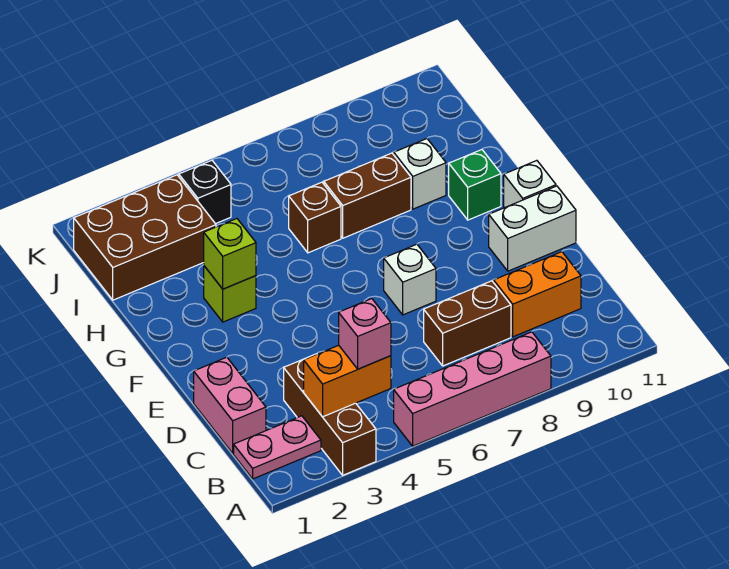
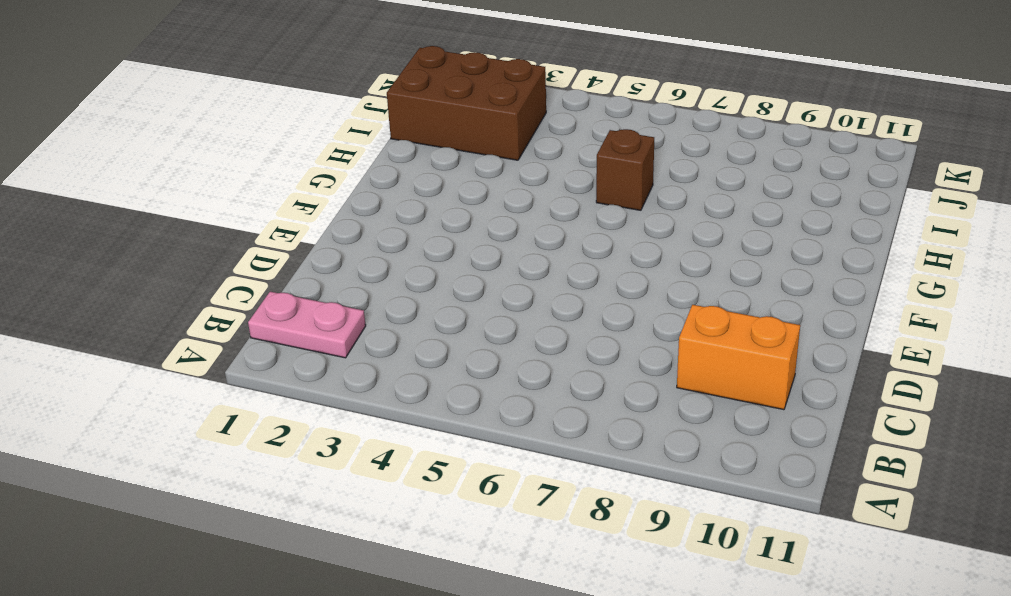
none -> brown brick A3:C3 level 1
none -> pink brick A5:A8 level 1
none -> pink brick C1:D1 level 1

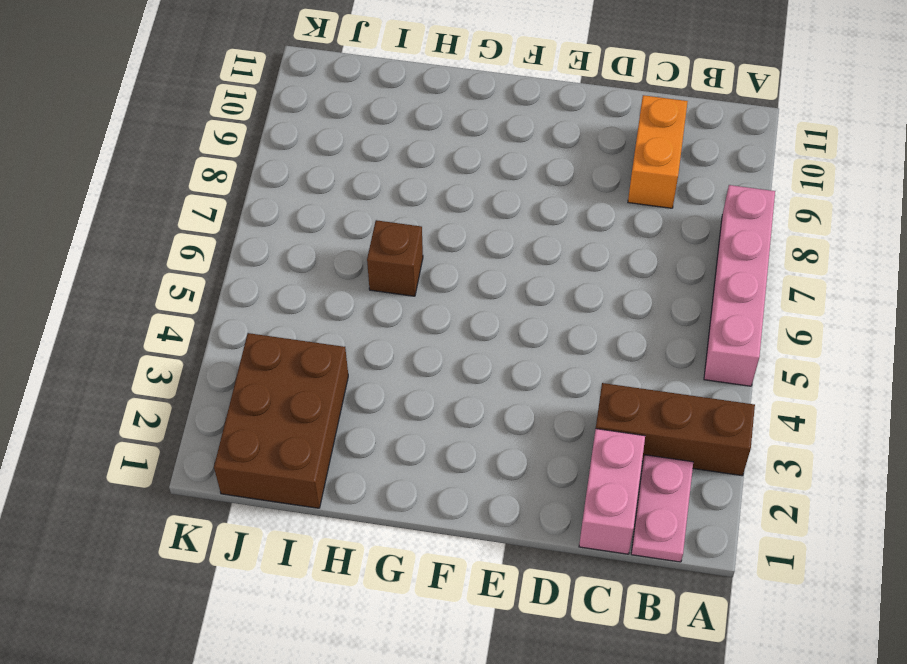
pink brick C1:C2 level 1 -> pink brick C1:D1 level 1
none -> brown brick C7:C8 level 1
none -> white brick E7 level 1
none -> white brick E10:E11 level 1

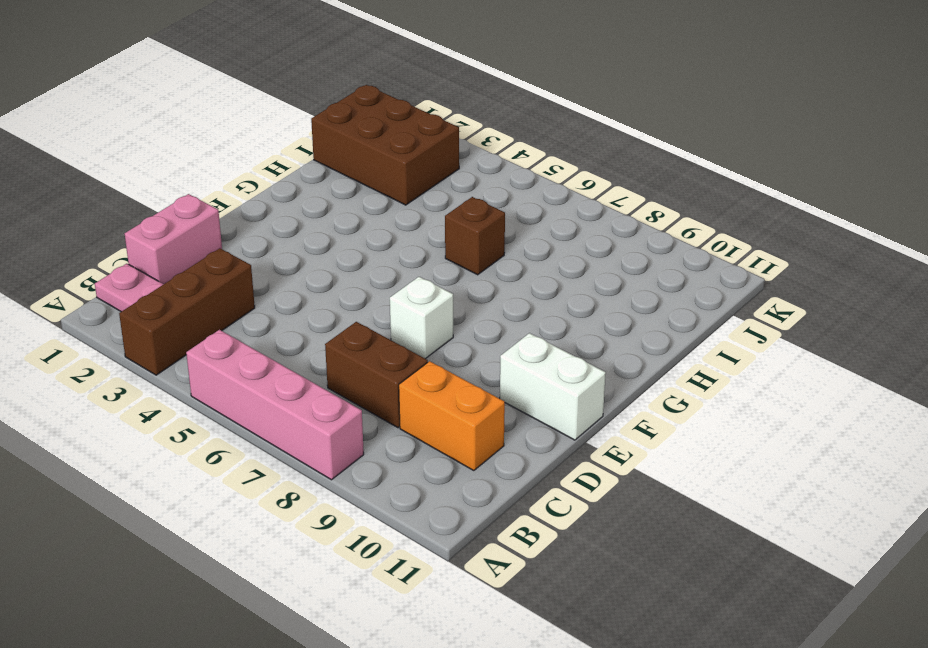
none -> white brick F11 level 1
none -> lime brick G3 level 1
none -> green brick G10 level 1

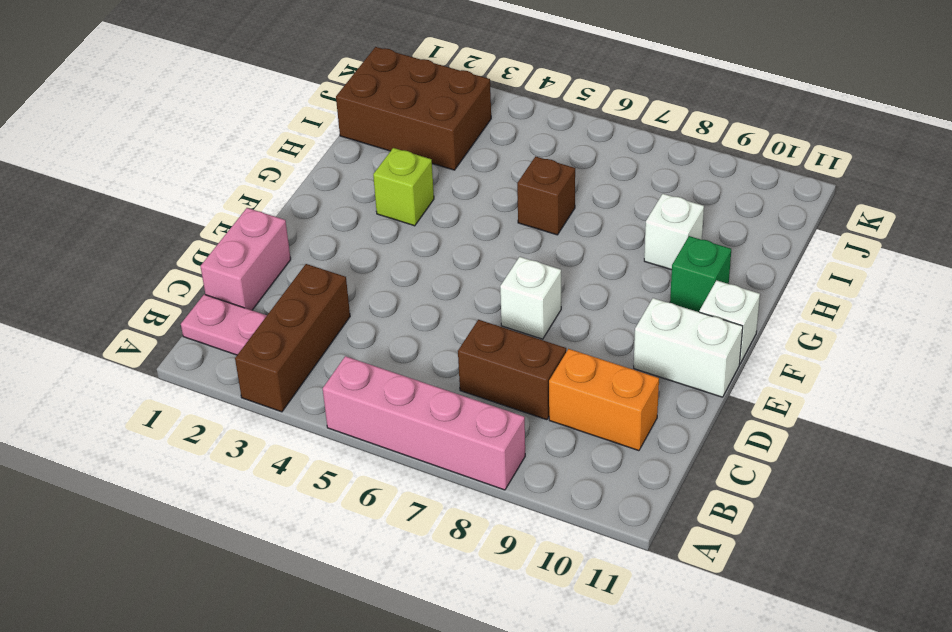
none -> brown brick H7:H8 level 1
none -> black brick J4 level 1
none -> orange brick B3:B4 level 2

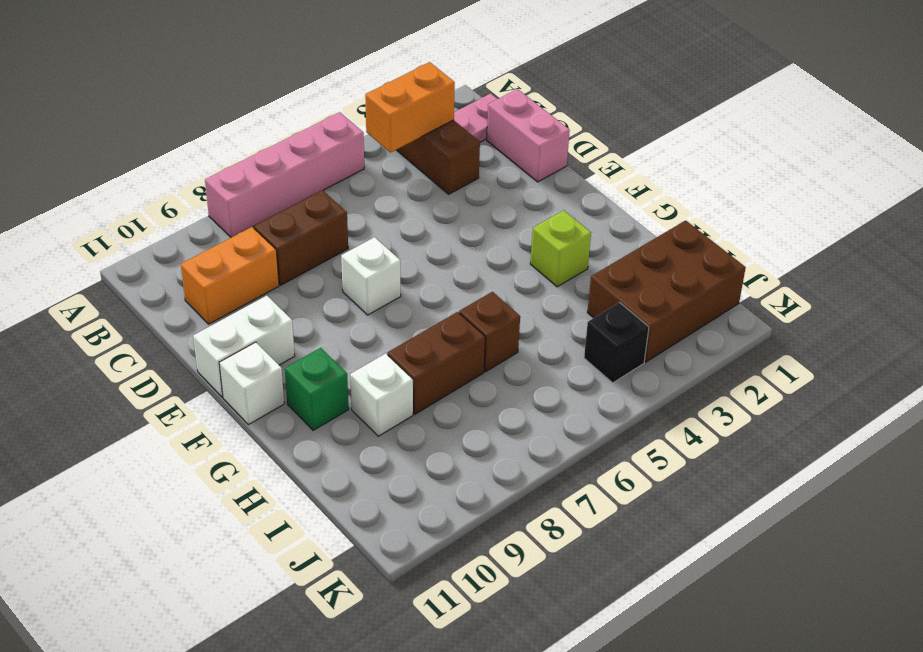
none -> lime brick G3 level 2
none -> pink brick B4 level 3

